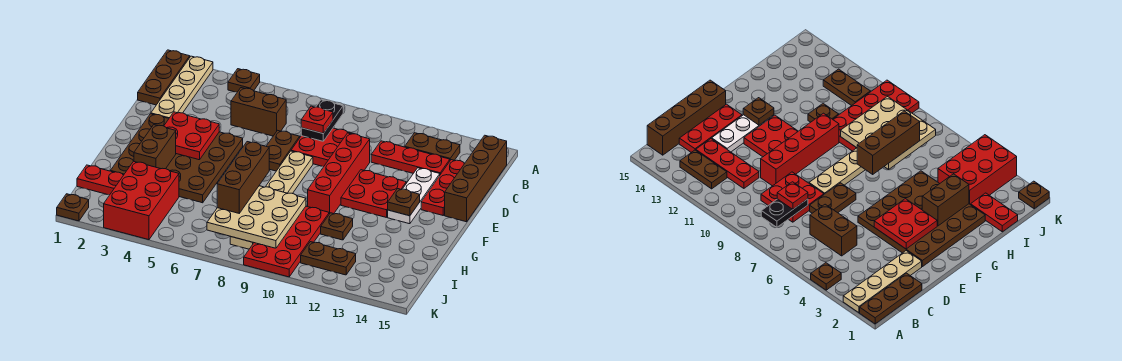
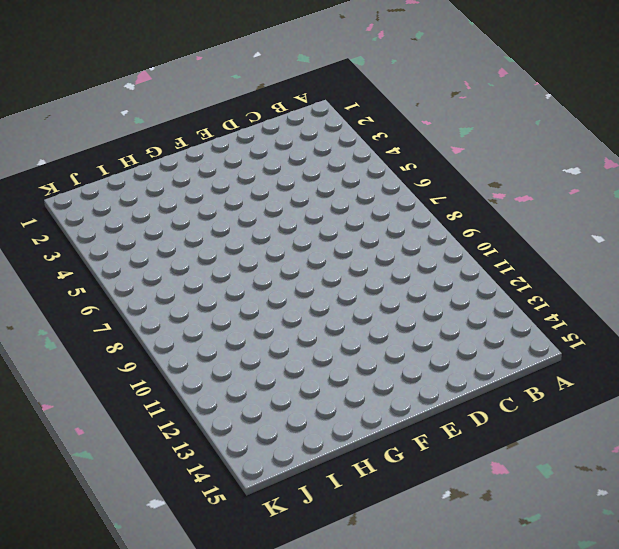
none -> brown plate A1:C1 level 1
none -> tan plate A2:D2 level 1
none -> brown plate A4 level 1

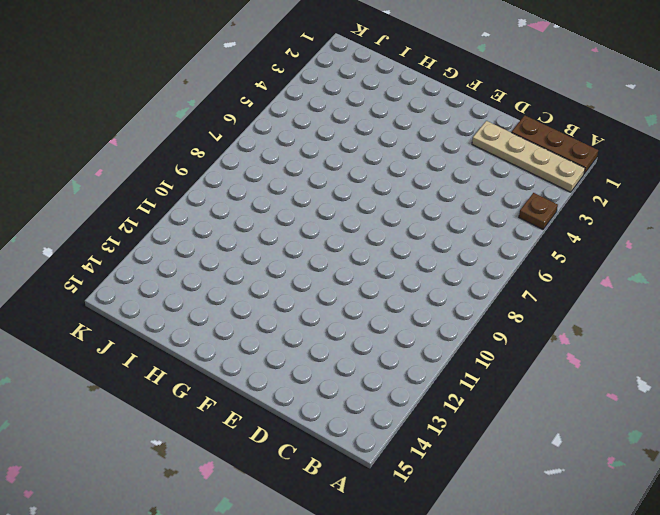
none -> brown plate B12:B13 level 1
none -> brown brick B15:E15 level 1
none -> brown brick C5:C6 level 1

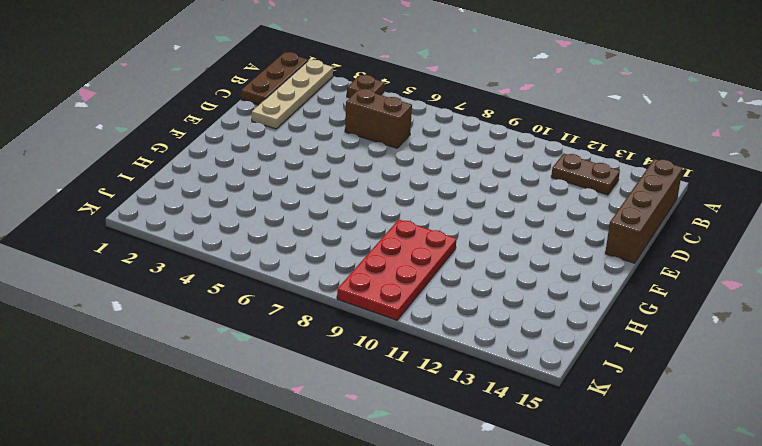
none -> red plate C8:D9 level 1
none -> red plate C11:C13 level 1
none -> red plate C14:E14 level 1

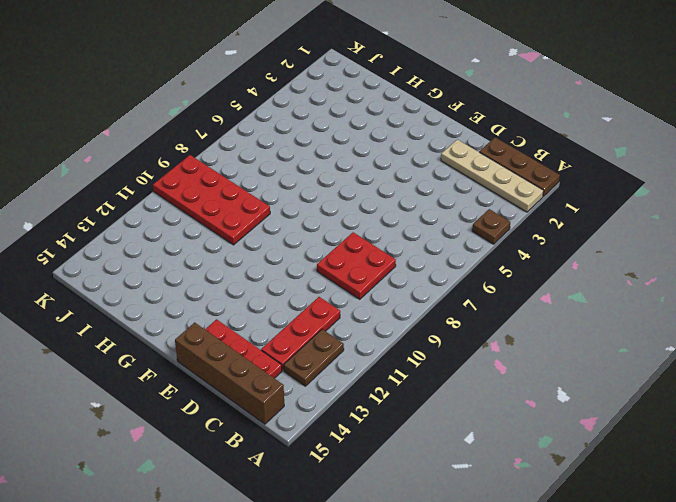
none -> brown brick C5:C6 level 1
none -> brown plate D7:E7 level 1
none -> red brick D10:G10 level 1

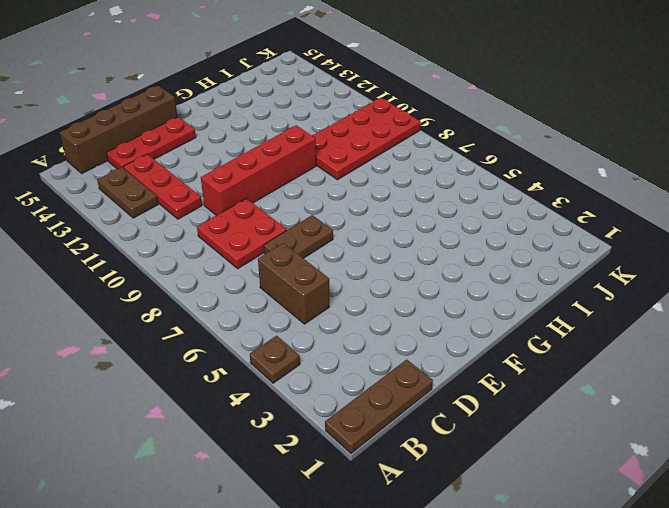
none -> tan plate A2:D2 level 1
none -> white plate D13:F13 level 1
none -> brown plate E2:H5 level 1

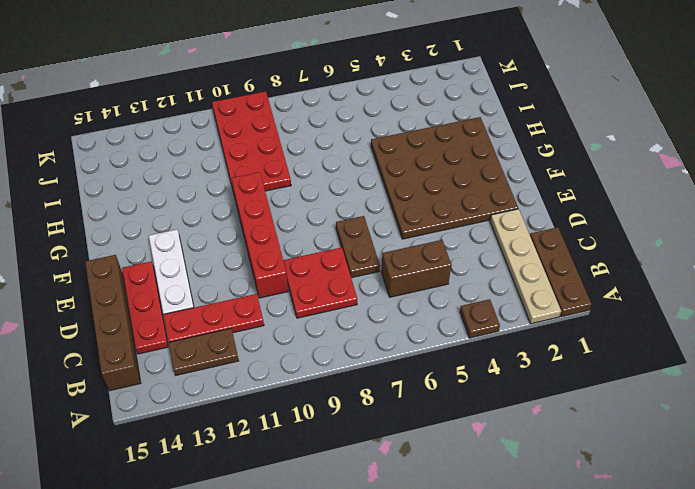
none -> tan plate E8:J8 level 1
none -> red plate E11:F12 level 1
none -> brown plate H11 level 1

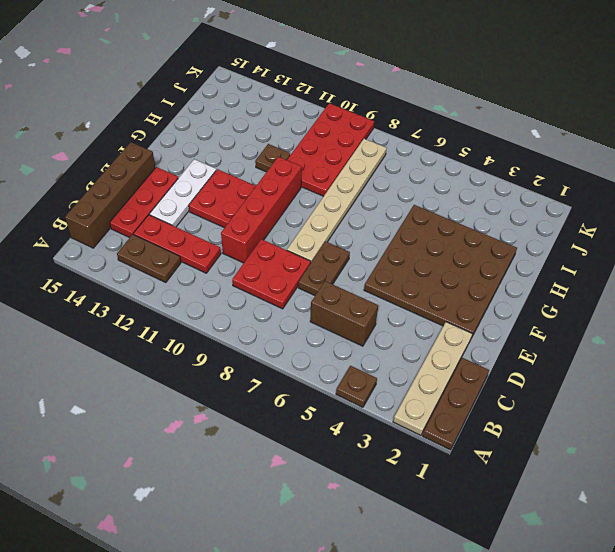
none -> red plate I1:I2 level 1
none -> red brick I3:K4 level 1
none -> brown plate J11:J12 level 1

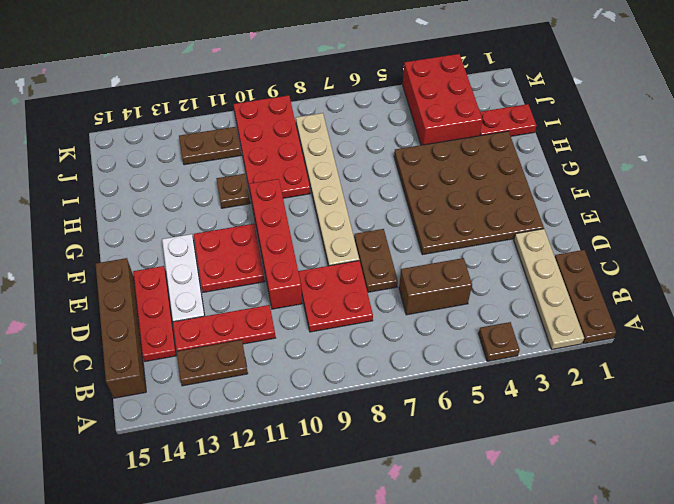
none -> brown plate K1 level 1
none -> black plate B8:C8 level 2
none -> red plate E3:F4 level 2

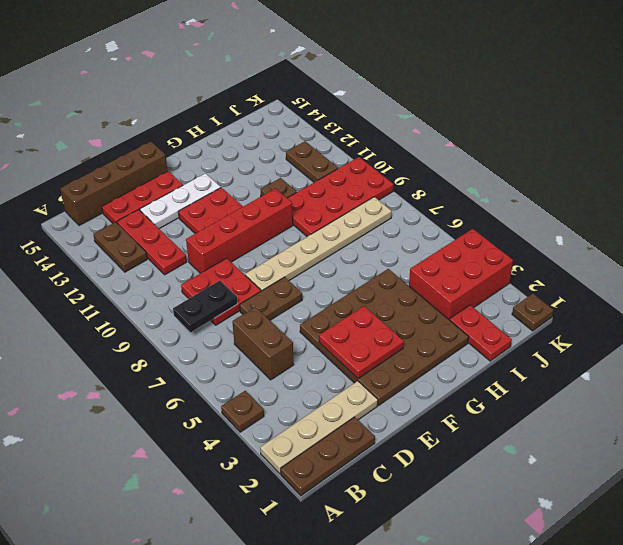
none -> brown plate F13 level 2
none -> brown brick G3:H3 level 2
none -> tan plate H7:J9 level 2

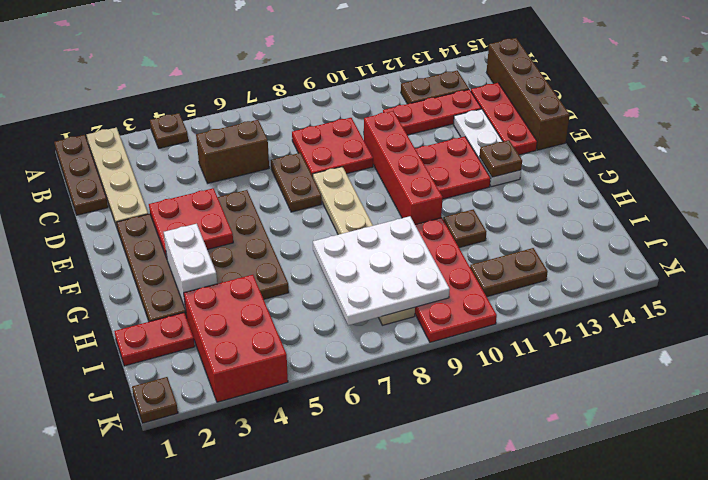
white brick G3:H3 level 2 -> brown brick G3:H3 level 2
white plate H7:J9 level 2 -> tan plate H7:J9 level 2
none -> black plate B8:C8 level 2
none -> red plate C8 level 3
none -> brown brick G7:I7 level 3

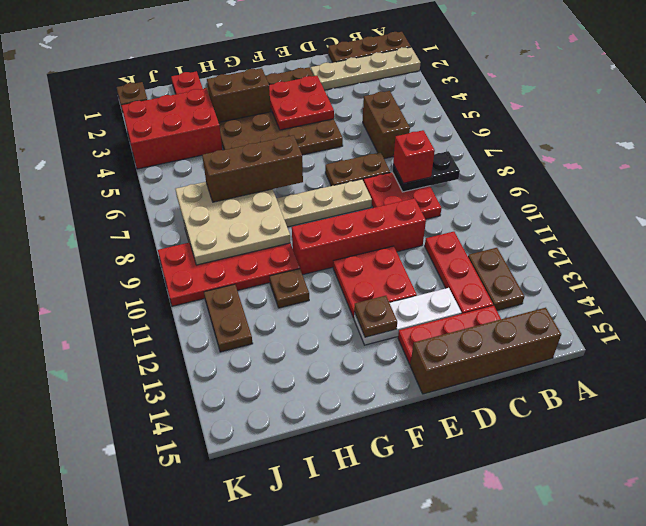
red brick C8 level 3 -> red plate C8 level 3
none -> brown plate A4 level 1

